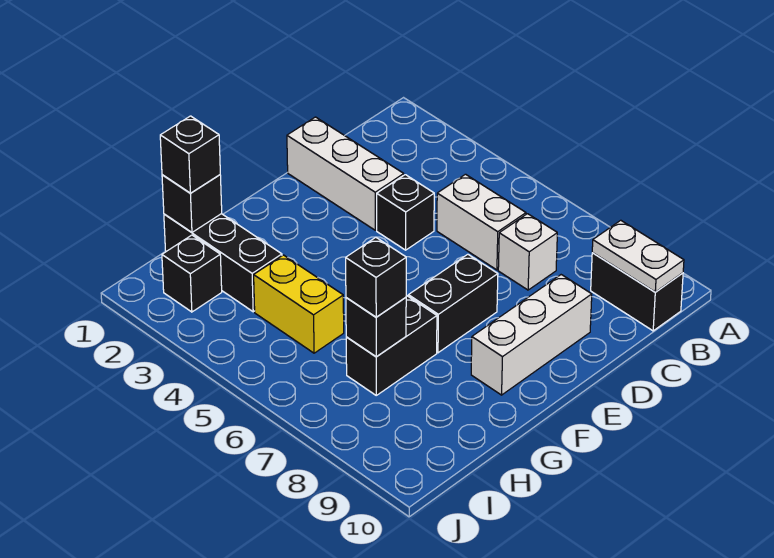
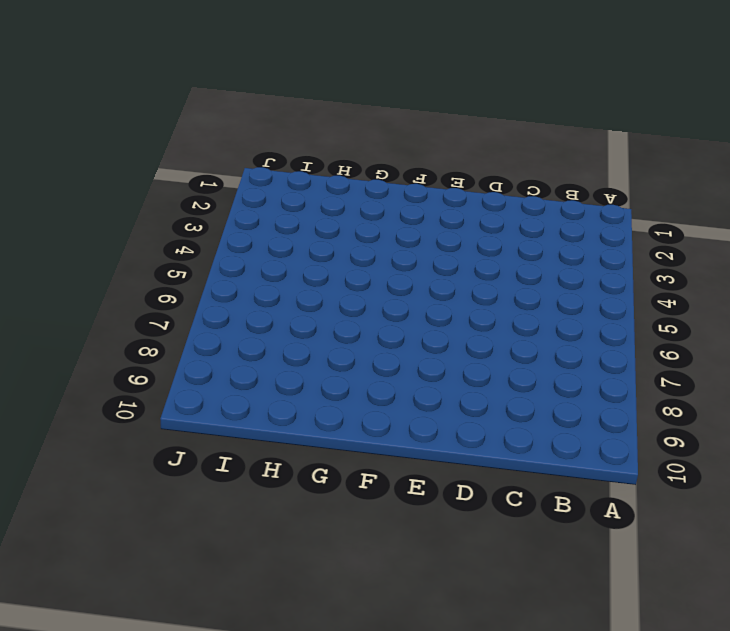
none -> black brick B9:B10 level 1
none -> white brick C5:C6 level 1
none -> white brick C7 level 1

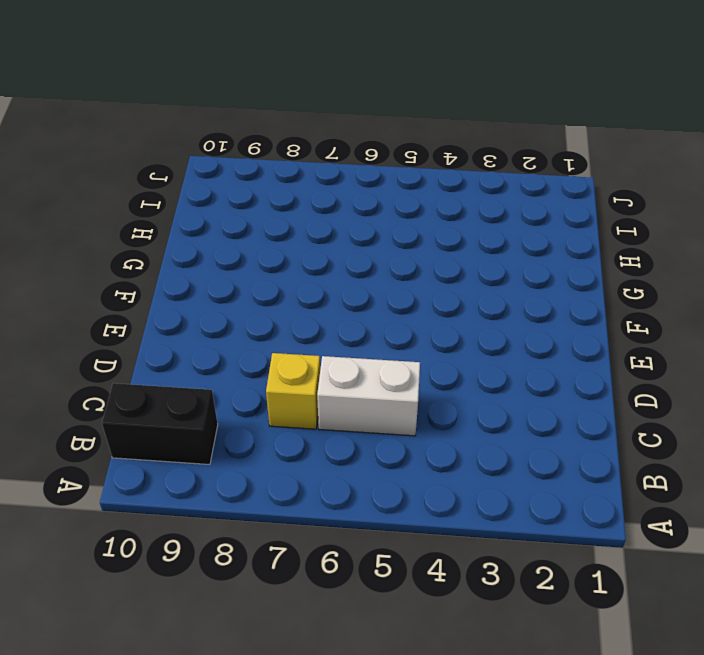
yellow brick C7 level 1 -> white brick C7 level 1
none -> white brick D1:D3 level 1
none -> black brick D4 level 1
none -> white brick D9:F9 level 1

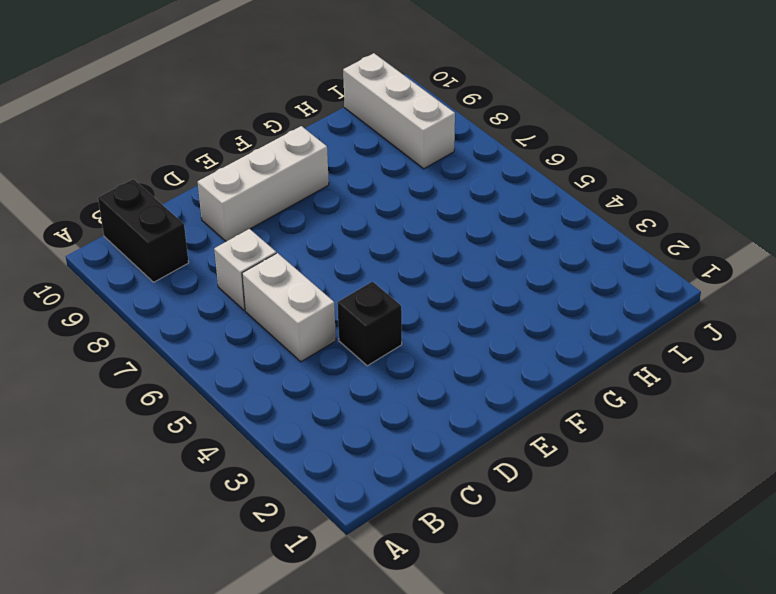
white brick I8:I10 level 1 -> white brick D1:D3 level 1
none -> black brick E7:F7 level 1
none -> black brick G7:H7 level 1
none -> black brick H1:H3 level 1

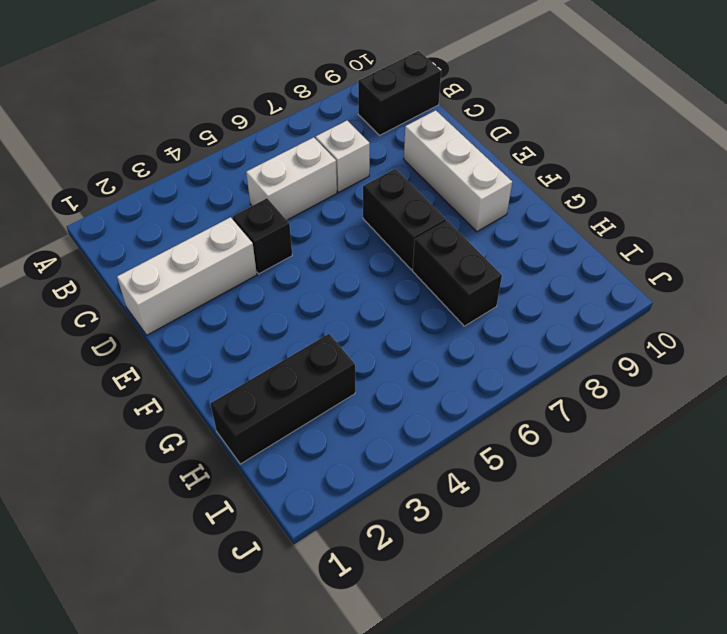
none -> yellow brick H4:H5 level 1
none -> black brick I2 level 1
none -> white plate B9:B10 level 2

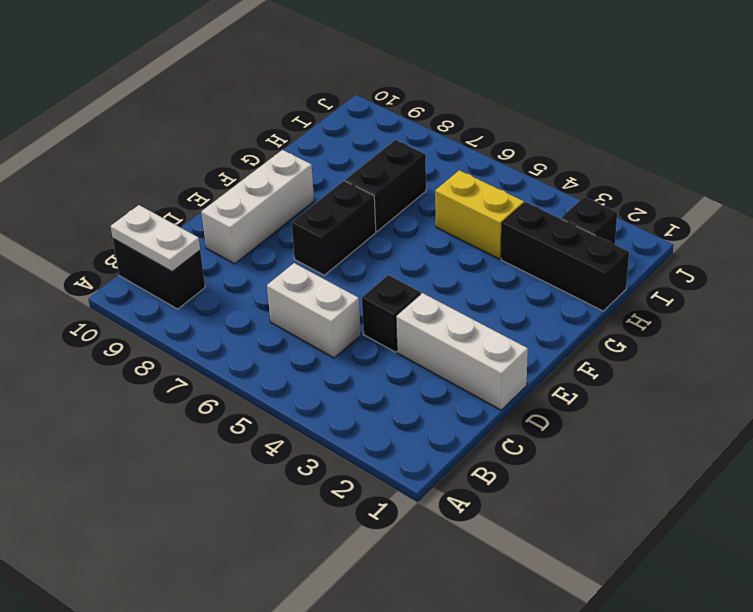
none -> white brick C7 level 1
none -> black brick H1 level 2
none -> black brick H7 level 2

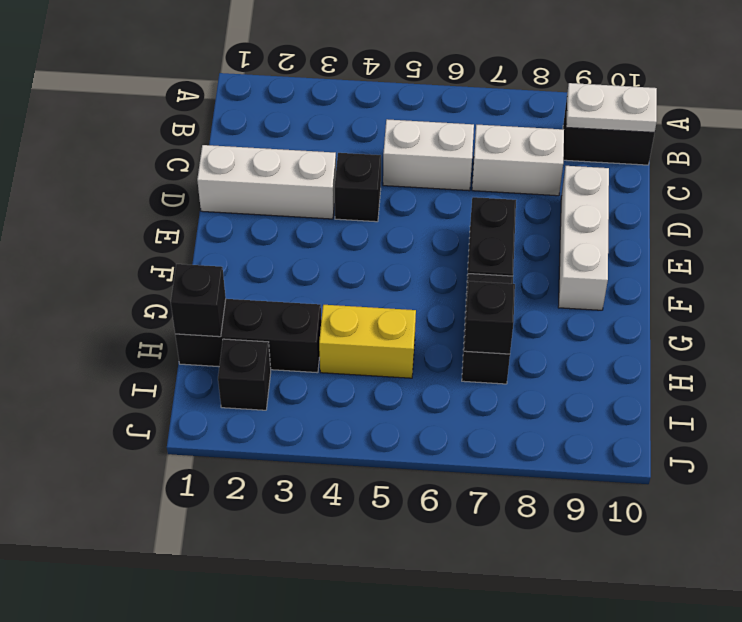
white brick C7:C8 level 1 -> white brick C7 level 1
none -> black brick H1 level 3
none -> black brick H7 level 3

